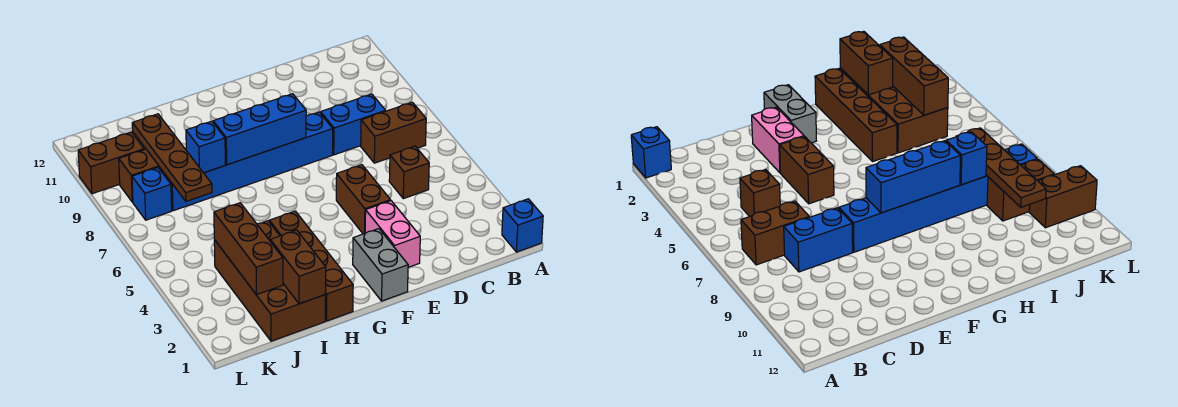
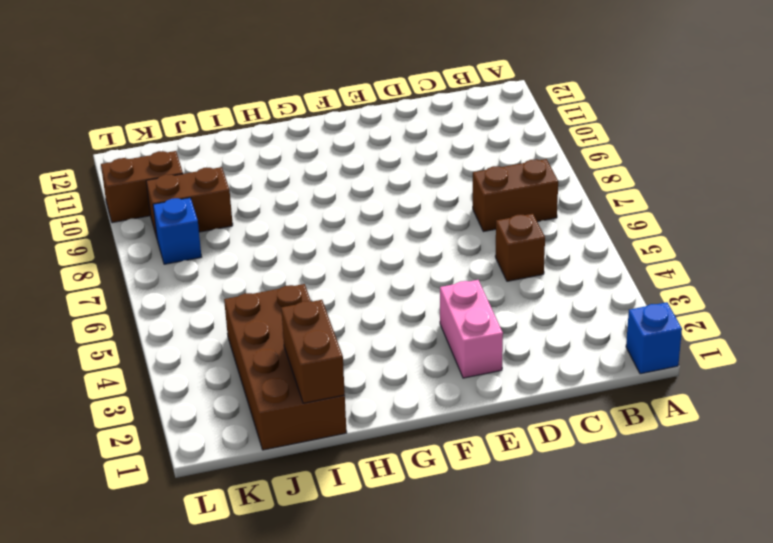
none -> blue brick C8:D8 level 1
none -> brown brick E4:E5 level 1
none -> blue brick E8:J8 level 1

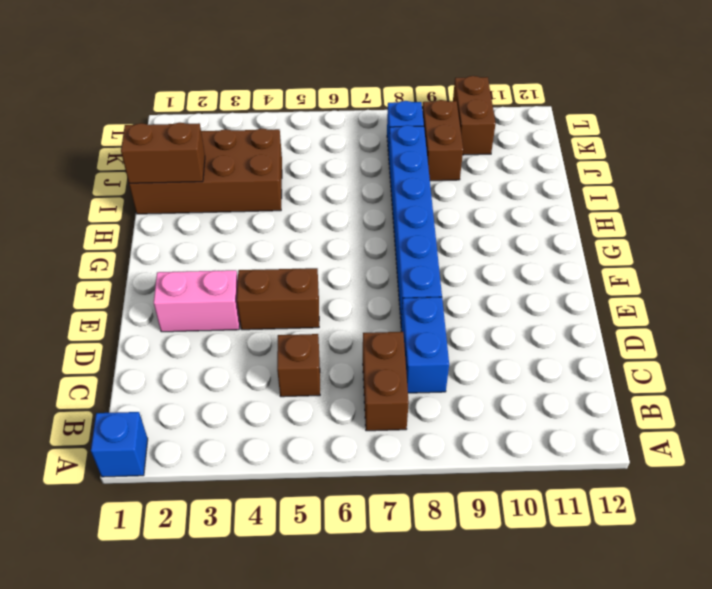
none -> grey brick F1:F2 level 1
none -> brown brick H1:H4 level 1
none -> blue brick F8:H8 level 2

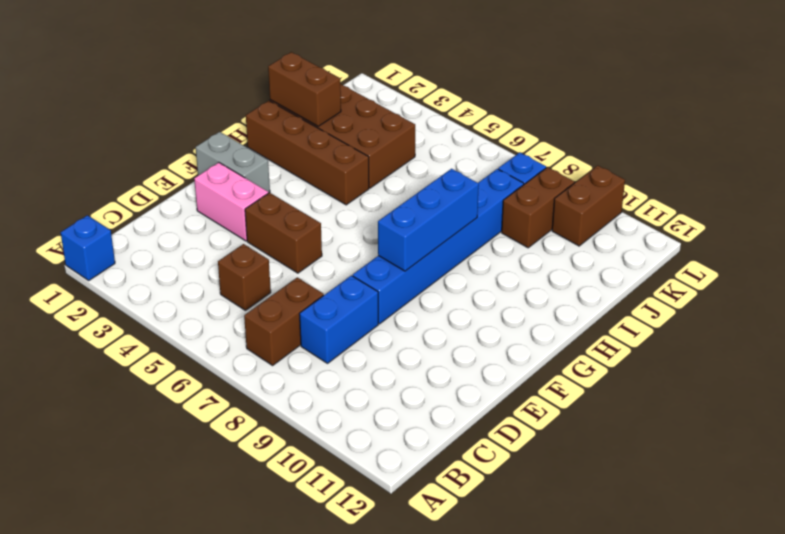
none -> blue brick I8 level 2
none -> brown brick J2:J4 level 2
none -> brown plate J7:J10 level 2

